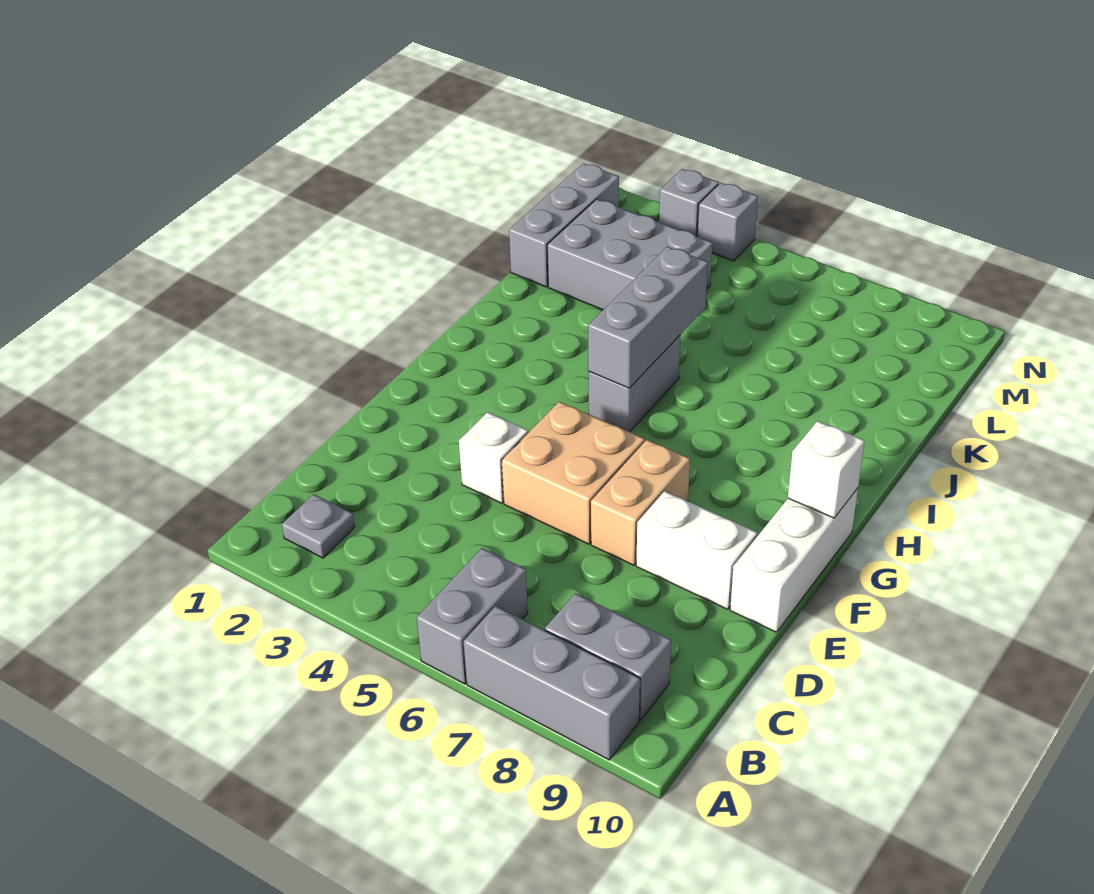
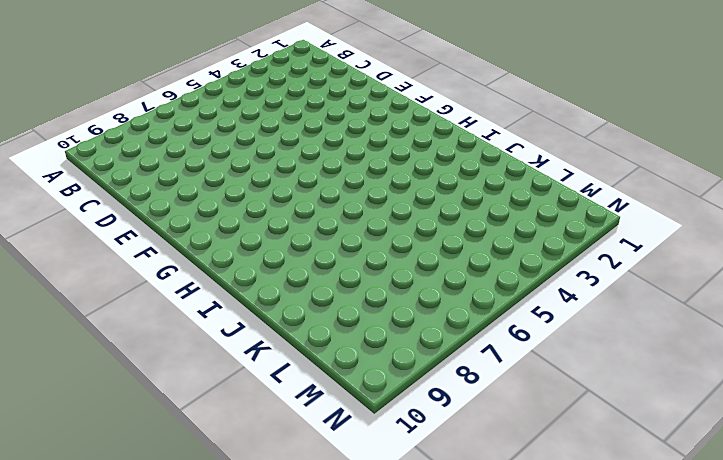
none -> grey brick A6:B6 level 1
none -> grey brick A7:A9 level 1
none -> grey plate B2 level 1

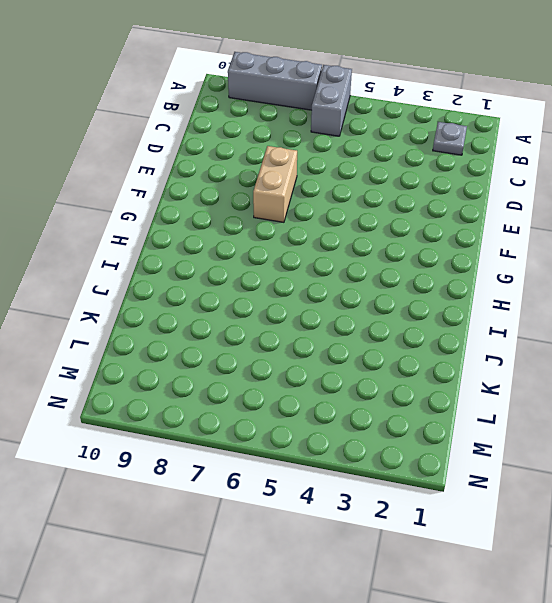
none -> grey brick B8:B9 level 1
none -> white brick E4 level 1
none -> tan brick E5:F6 level 1

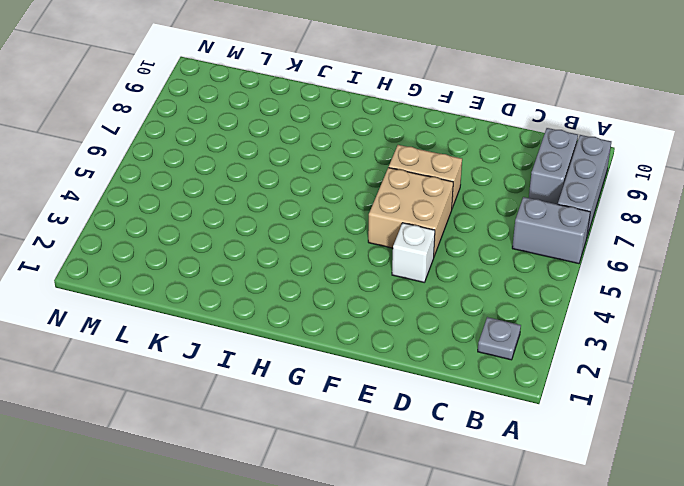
none -> white brick E8:E9 level 1
none -> white brick E10:G10 level 1
none -> grey brick H5:I5 level 1

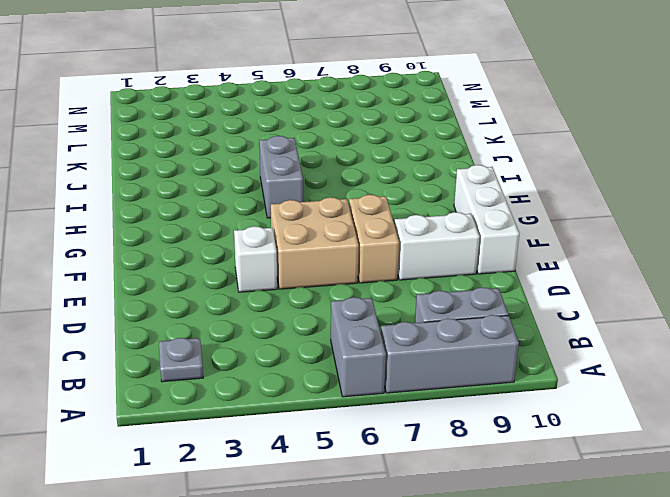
none -> grey brick K1:M1 level 1
none -> grey brick K2:L4 level 1
none -> grey brick N3 level 1

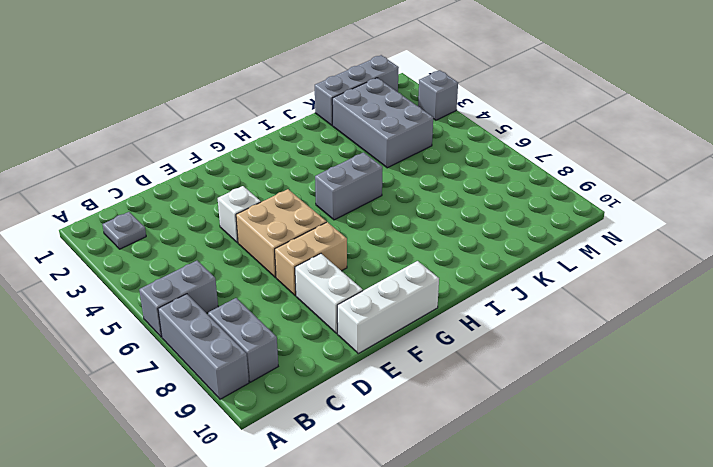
none -> grey brick N4 level 1
none -> white brick G10 level 2
none -> grey brick H5:J5 level 2

